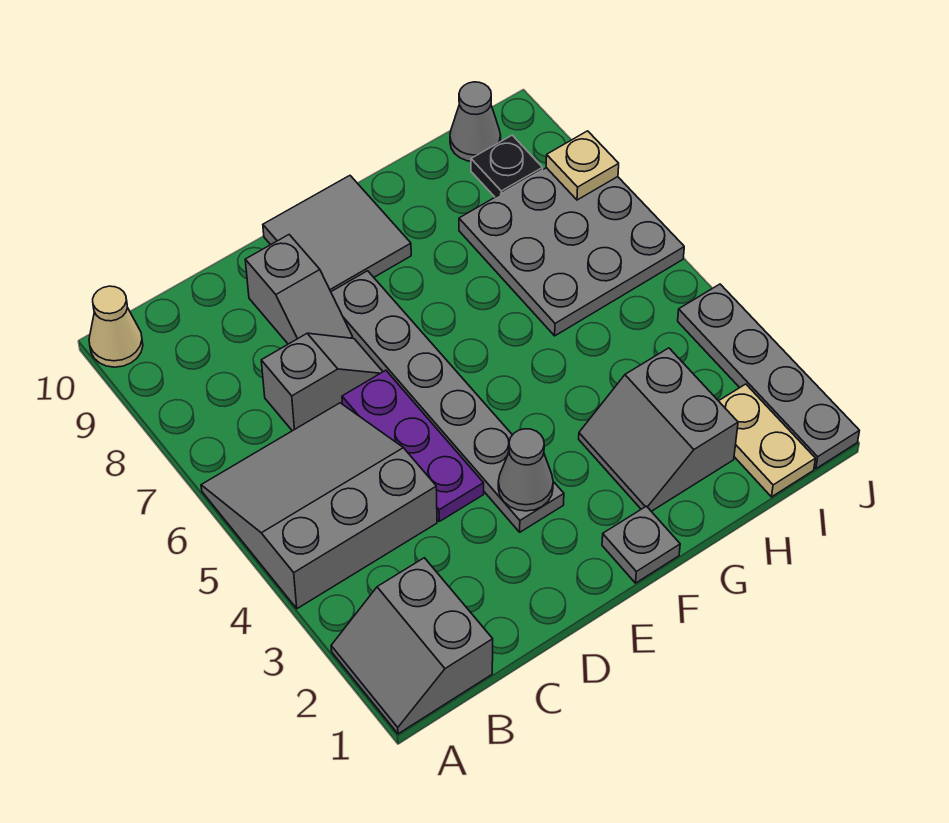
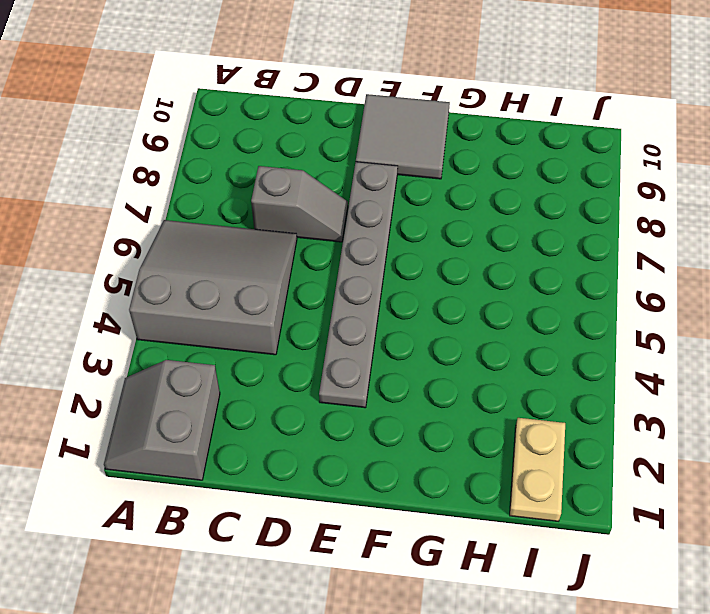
none -> tan cone A10 level 1
none -> purple plate D4:D6 level 1
none -> grey slope D8:D9 level 1 top 9

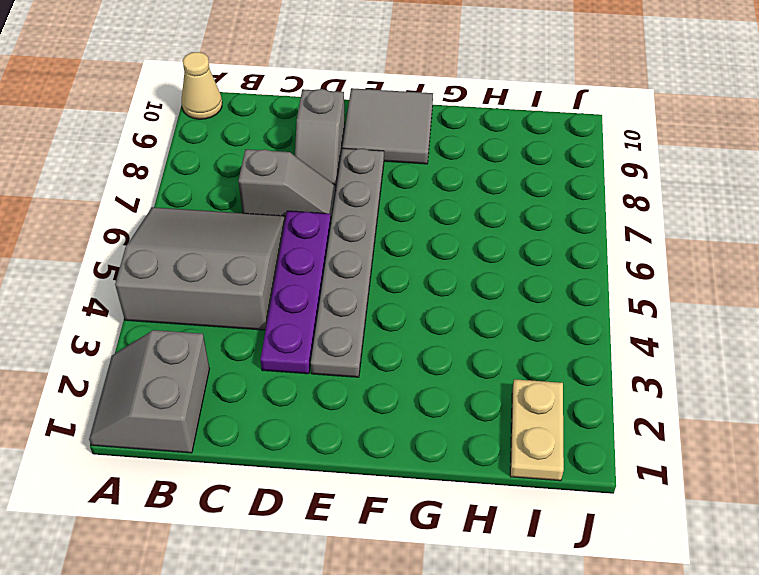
purple plate D3:D6 level 1 -> purple plate D4:D6 level 1
none -> grey plate F1 level 1
none -> grey slope G2:H3 level 1 top H
none -> grey plate H6:J8 level 1

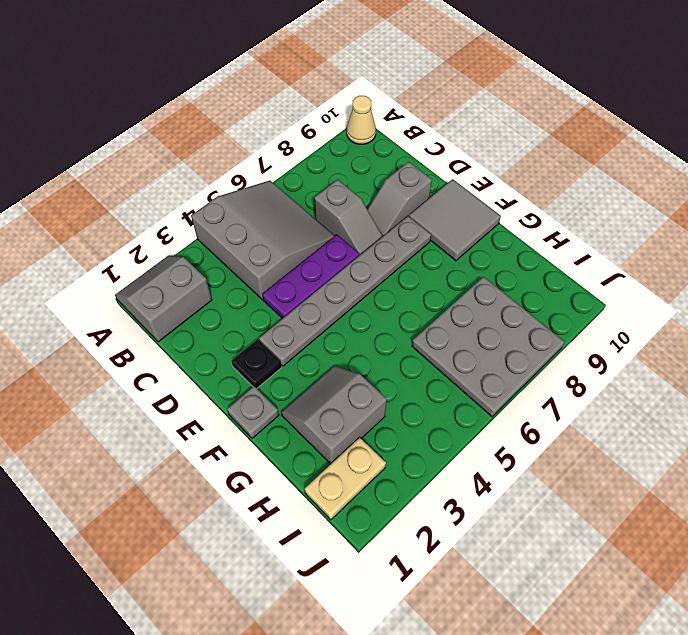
black plate E2 level 1 -> black plate I9 level 1
none -> grey cone I10 level 1
none -> grey plate J1:J4 level 1
none -> grey cone E3 level 2

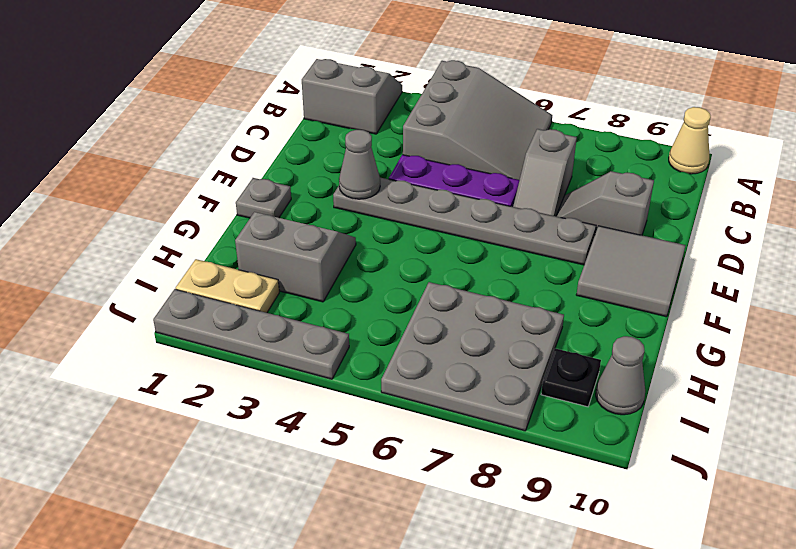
none -> tan plate J8 level 2

